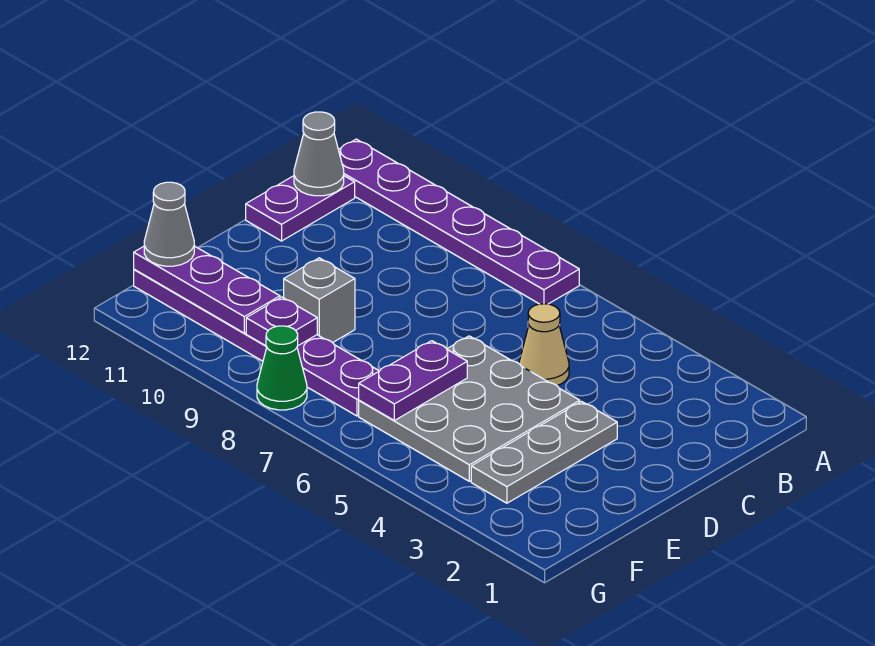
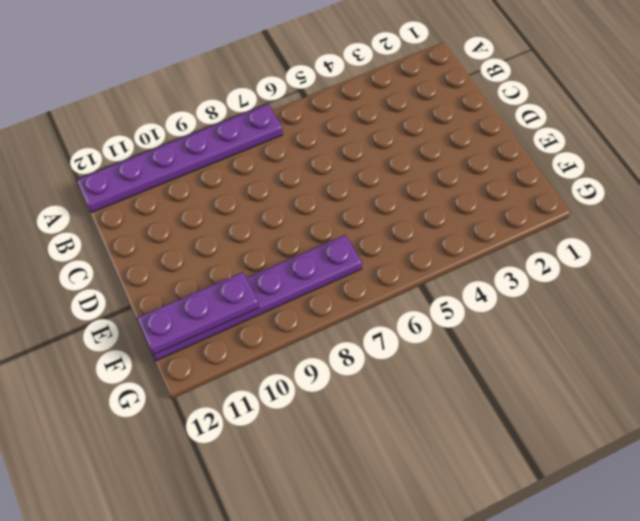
none -> purple plate B12:C12 level 1
none -> tan cone C5 level 1
none -> grey plate D3:F3 level 1

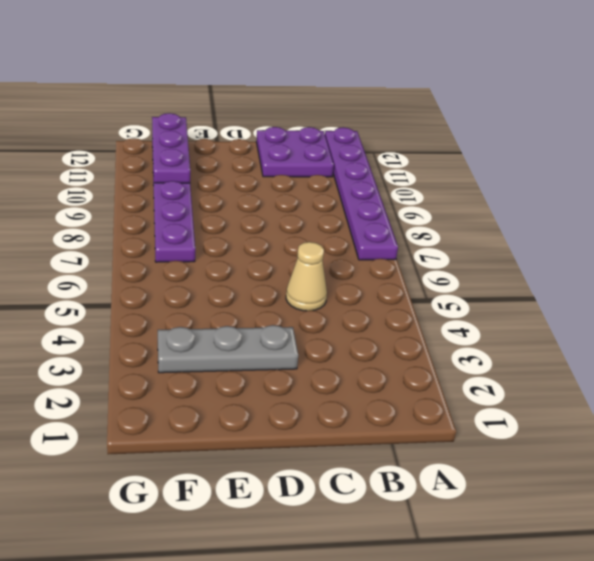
purple plate B11:C12 level 1 -> purple plate B12:C12 level 1
none -> grey plate D4:F6 level 1
none -> grey brick E9 level 1
none -> green cone G8 level 1

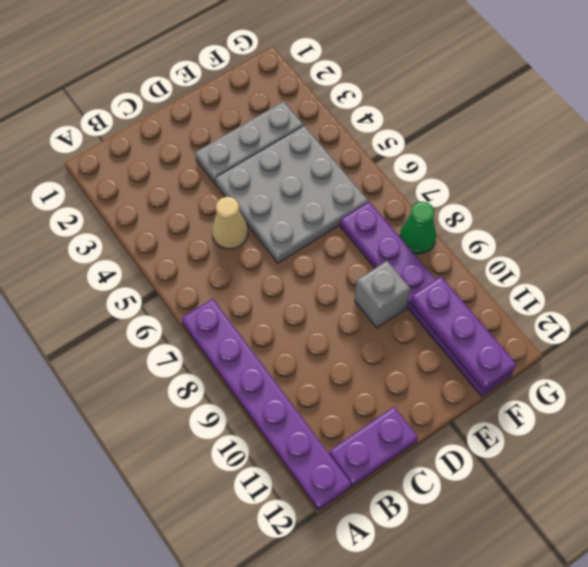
none -> grey cone B12 level 2
none -> purple plate E6:F6 level 2
none -> purple plate F9 level 2

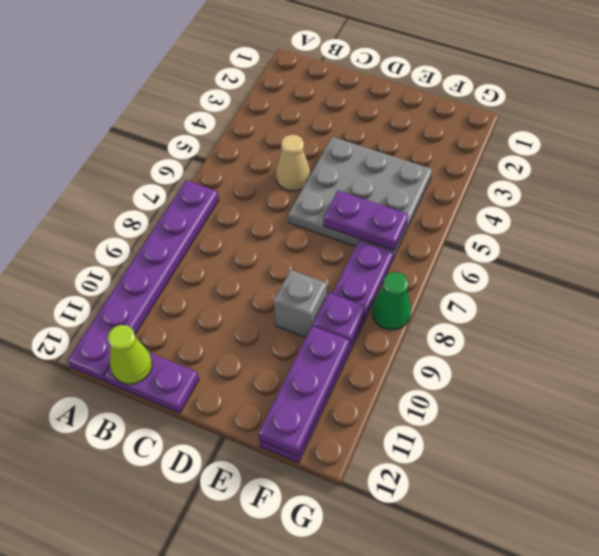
lime cone B12 level 2 -> grey cone B12 level 2
none -> grey plate D3:F3 level 1
none -> grey cone F12 level 3

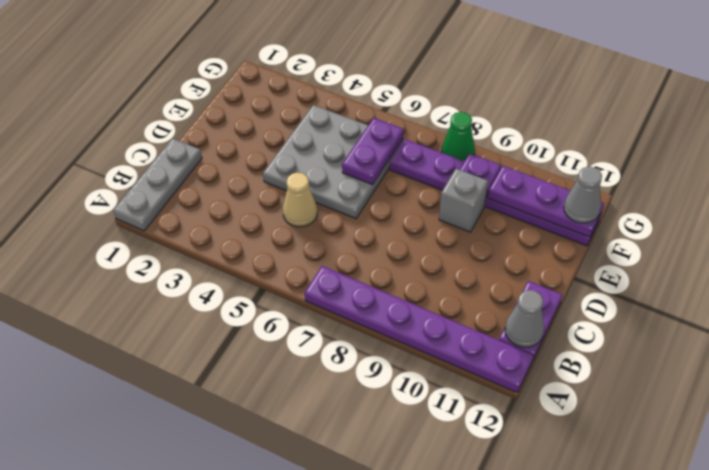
grey plate A1:C1 level 1 -> grey plate D3:F3 level 1

